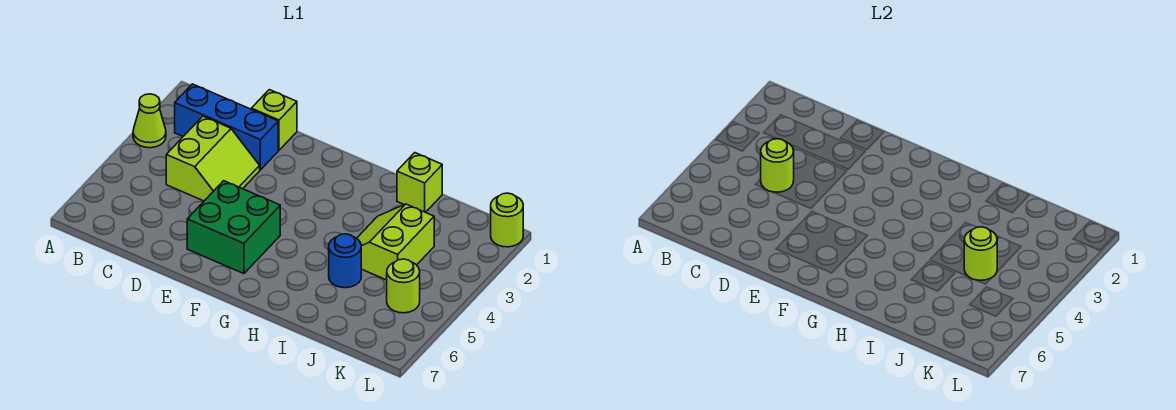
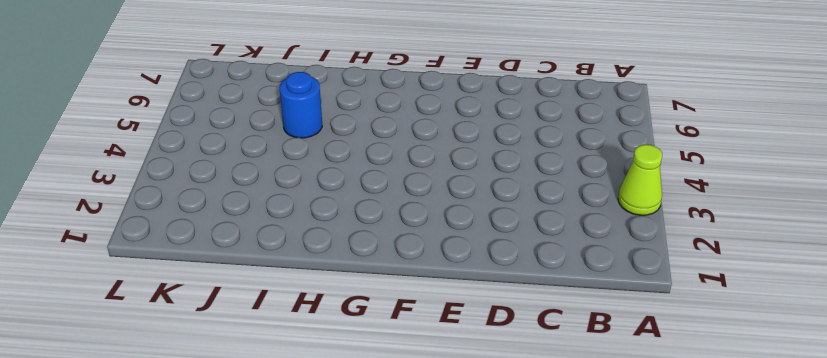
none -> blue brick B2:D2 level 1
none -> lime slope C3:D4 level 1 top C
none -> lime brick D1 level 1

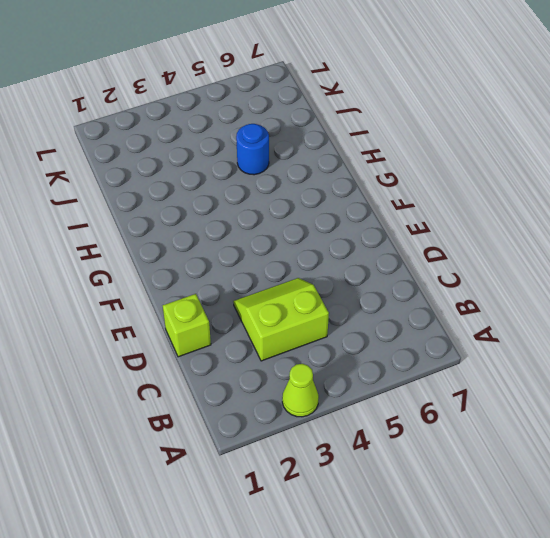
none -> blue brick B2:D2 level 1
none -> green brick E5:F6 level 1
none -> lime brick I1 level 1

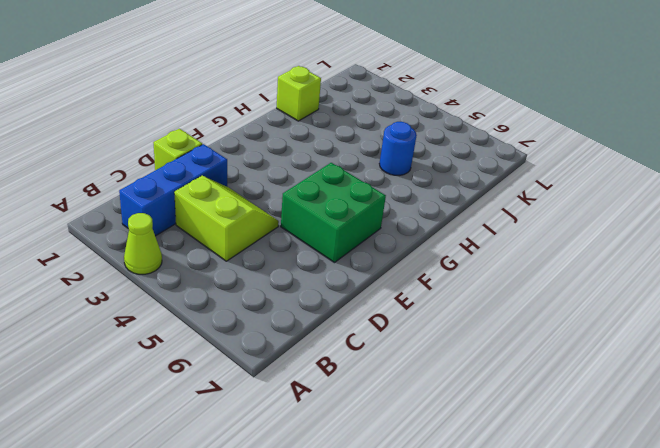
none -> lime slope I3:J4 level 1 top J
none -> lime round brick K5 level 1
none -> lime round brick L1 level 1

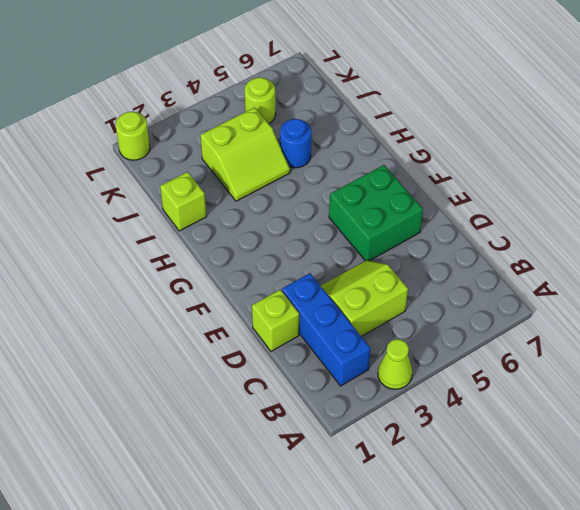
none -> lime round brick C4 level 2
none -> lime round brick J4 level 2

